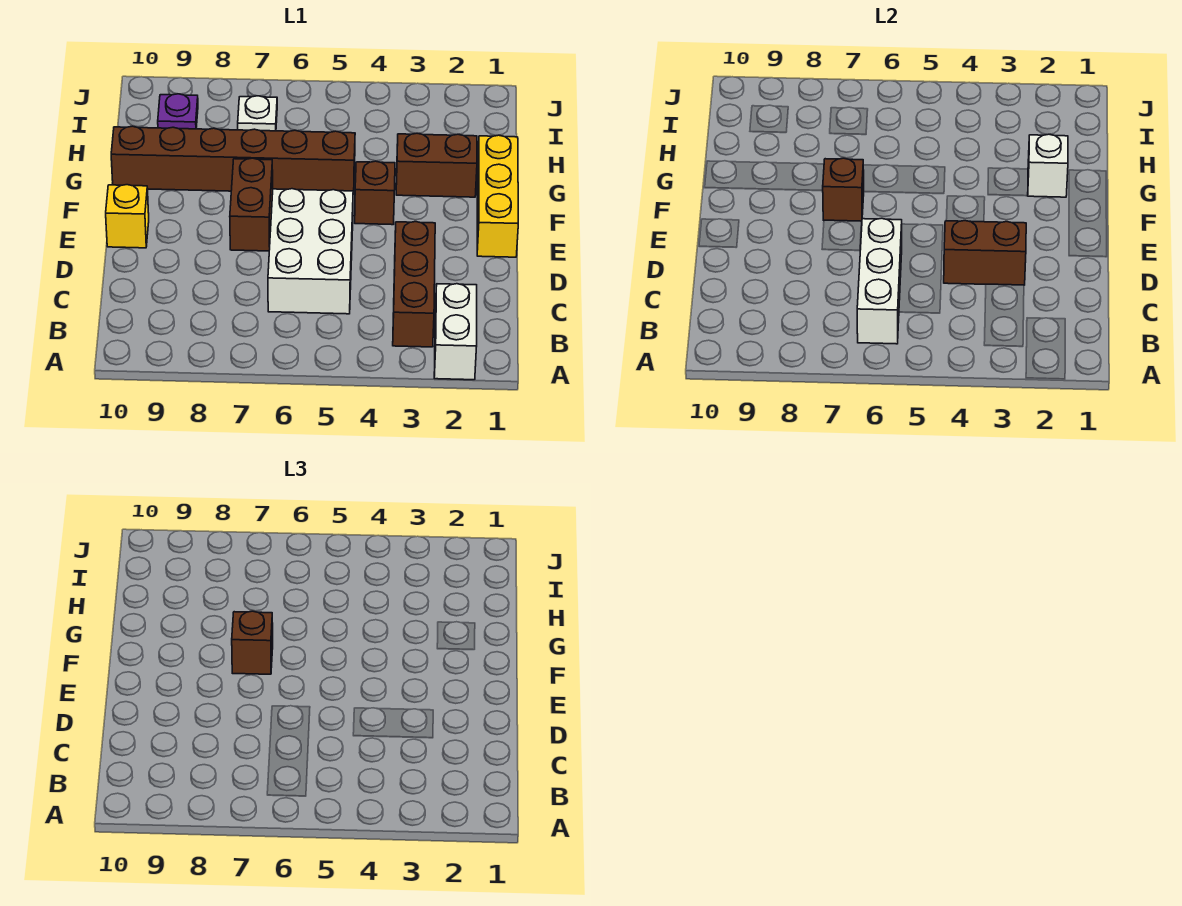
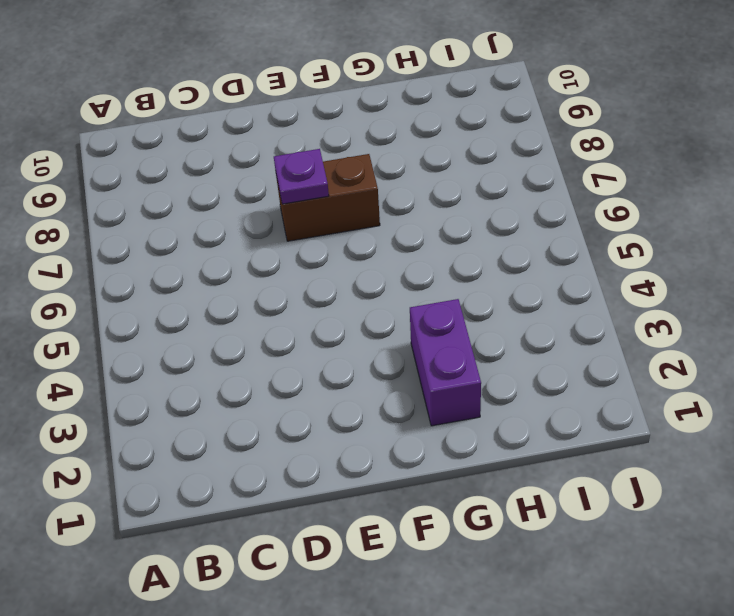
purple plate E7 level 2 -> purple plate I9 level 1
purple brick G2:G3 level 1 -> brown brick G2:G3 level 1
none -> white brick A2:B2 level 1
none -> brown brick B3:D3 level 1
none -> white brick C5:E6 level 1

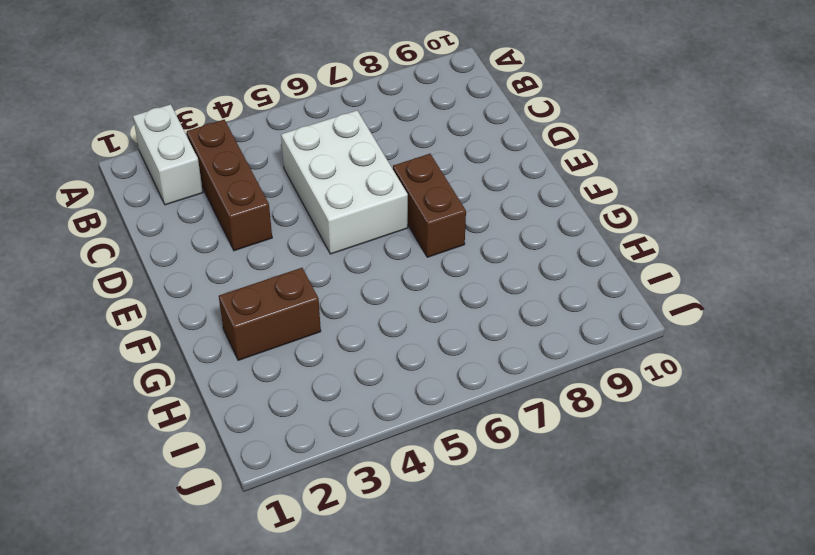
none -> yellow brick E1:G1 level 1
none -> yellow brick E10 level 1
none -> brown brick F4 level 1

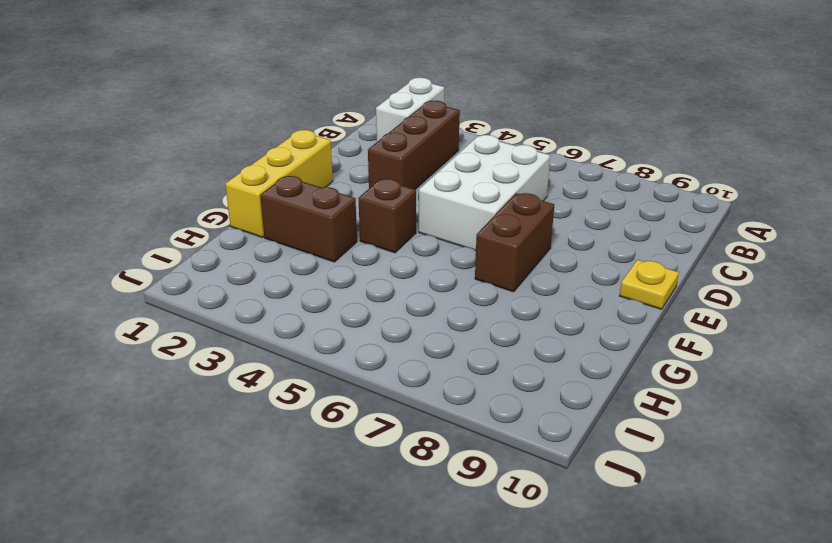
yellow plate E10 level 1 -> yellow brick E10 level 1
none -> brown brick G5:G10 level 1
none -> white plate I7 level 1
none -> purple plate I9 level 1

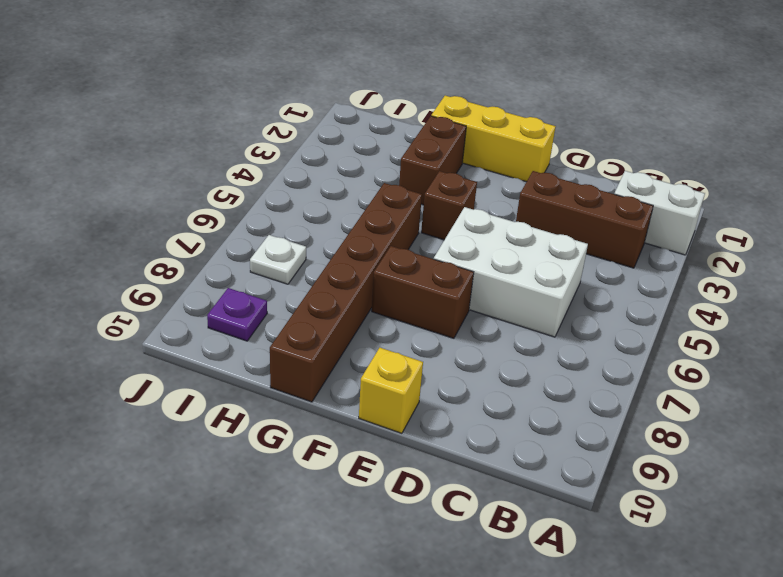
none -> white brick B6:D6 level 2
none -> brown brick D3:D4 level 2
none -> brown brick F7 level 2

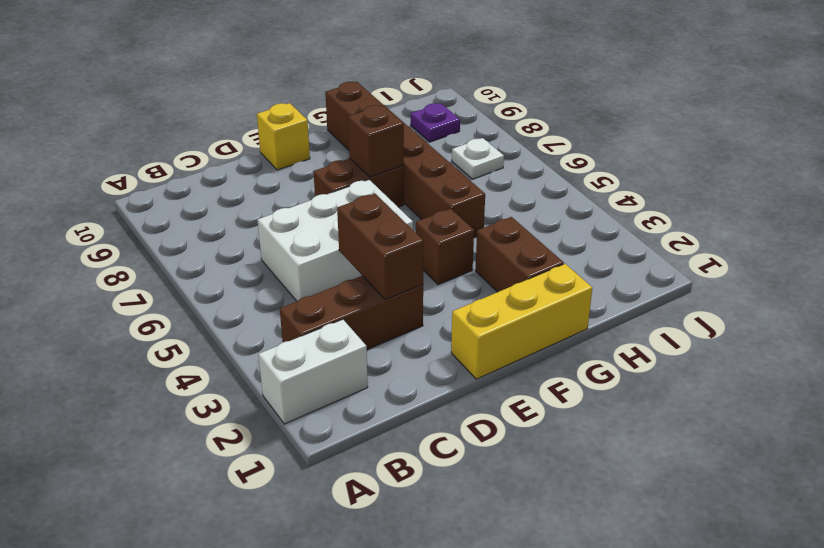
none -> white brick B6:D6 level 2
none -> white brick G2 level 2
none -> brown brick F7 level 3

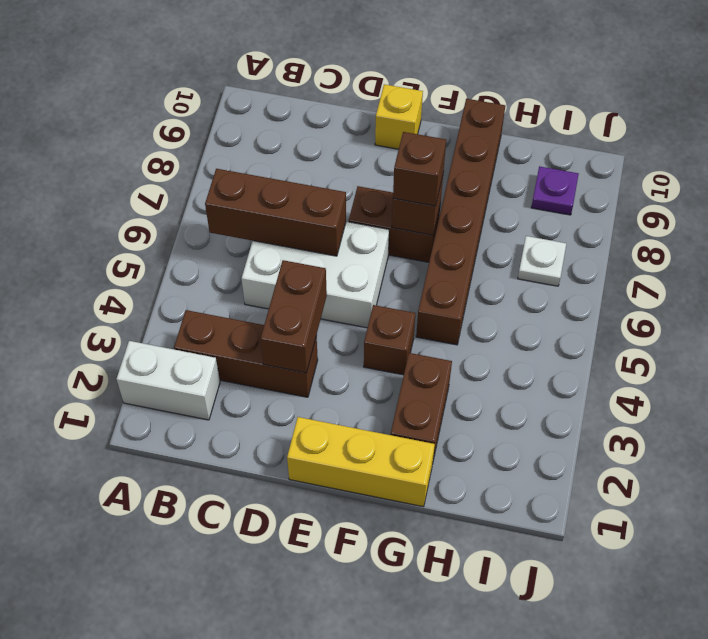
brown brick B6:D6 level 2 -> white brick B6:D6 level 2
none -> white brick G2 level 2

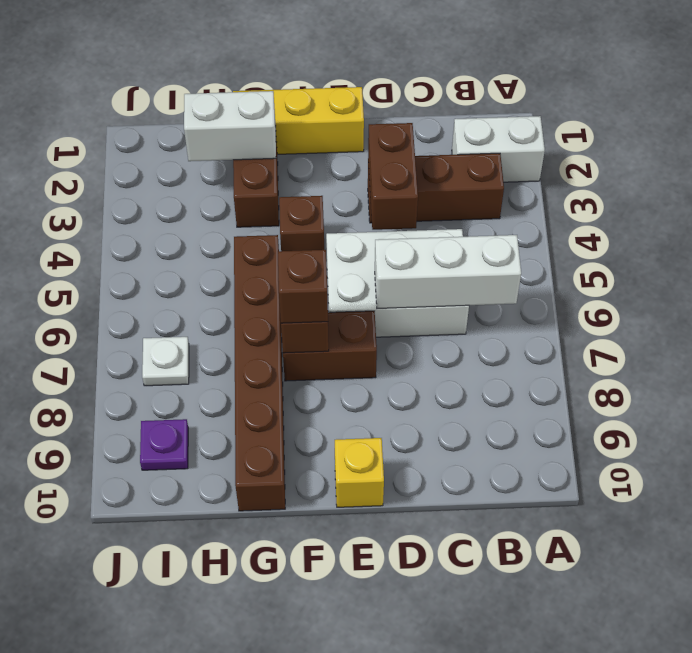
white brick G2:H2 level 2 -> white brick G2 level 2

